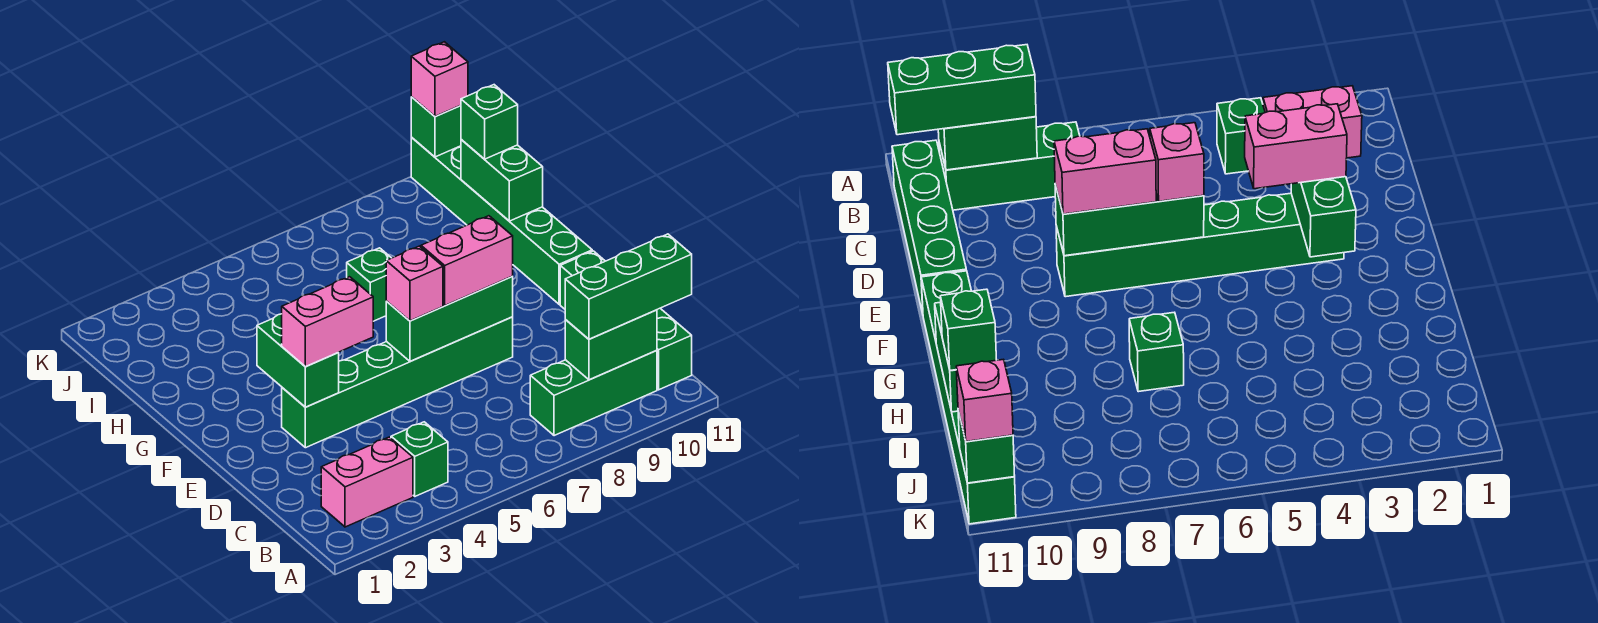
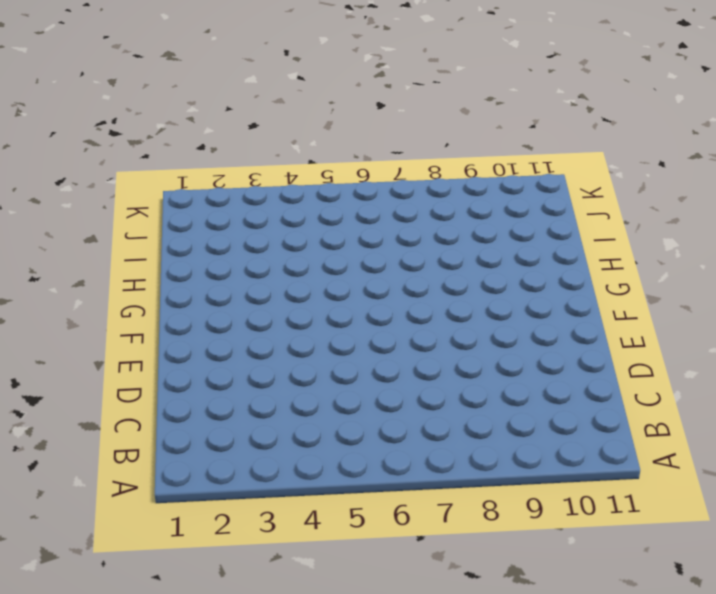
none -> pink brick B2:B3 level 1
none -> green brick B4 level 1
none -> green brick B8:B10 level 1

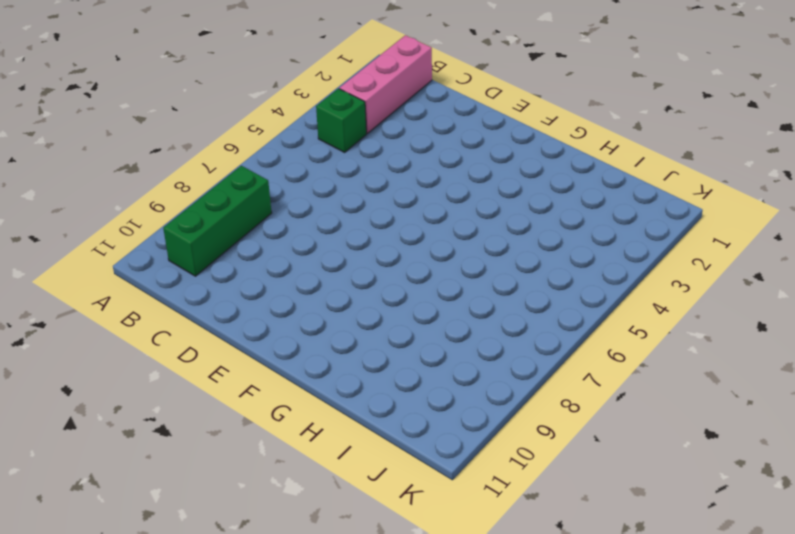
pink brick B1:B3 level 1 -> pink brick B2:B3 level 1
none -> green brick B11:E11 level 1
none -> green brick E3:E8 level 1
none -> green brick F11:K11 level 1

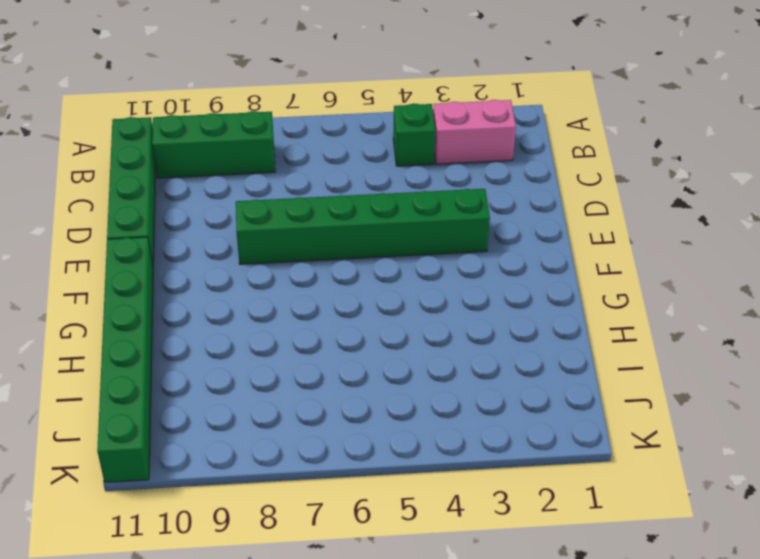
none -> green brick H7 level 1
none -> green brick B9:B10 level 2
none -> green brick E3:F3 level 2

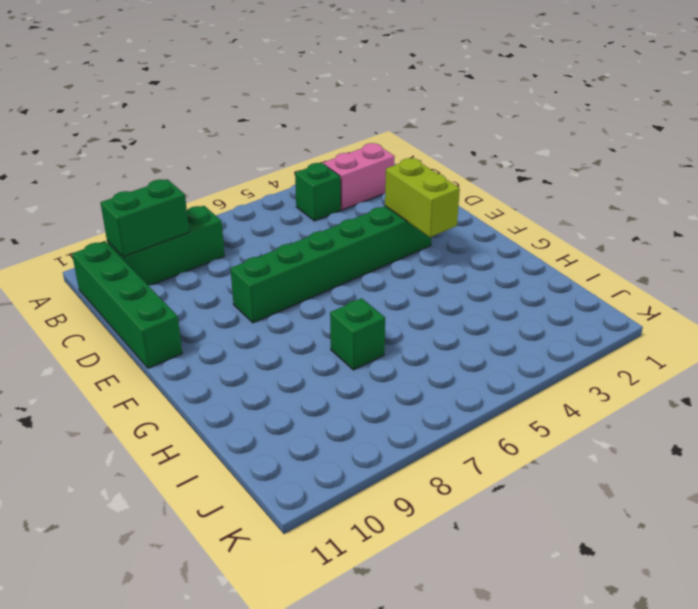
lime brick E3:F3 level 2 -> green brick E3:F3 level 2
none -> green brick F11:K11 level 1
none -> green brick E6:E8 level 2
none -> green brick H11:I11 level 2

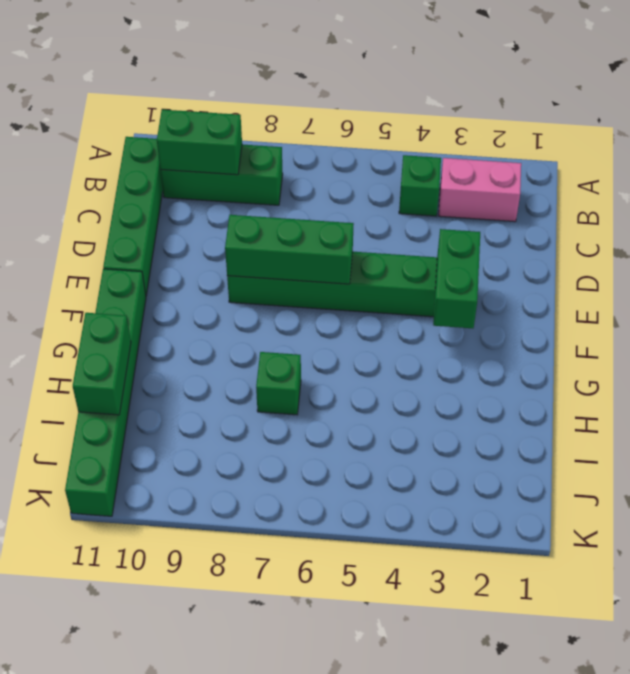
none -> green brick K11 level 2
none -> green brick B9:B11 level 3
none -> pink brick E3:E4 level 3

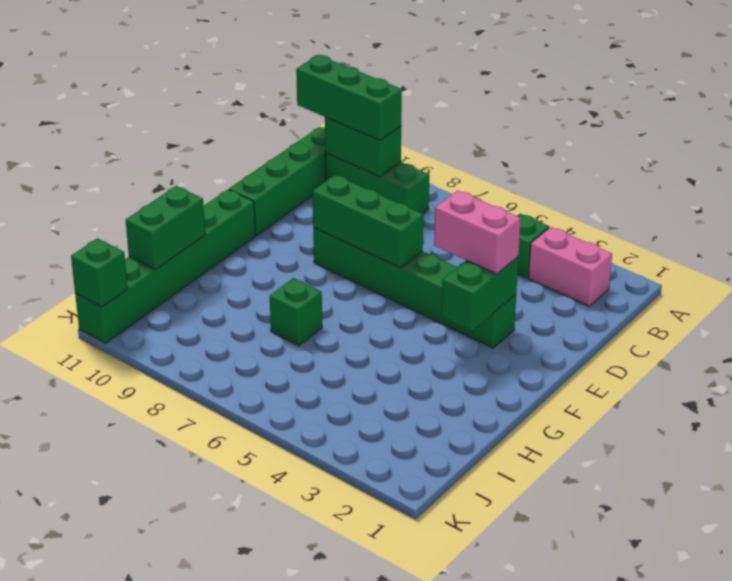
none -> pink brick E6 level 3
none -> pink brick E7:E8 level 3
none -> green brick I11 level 3

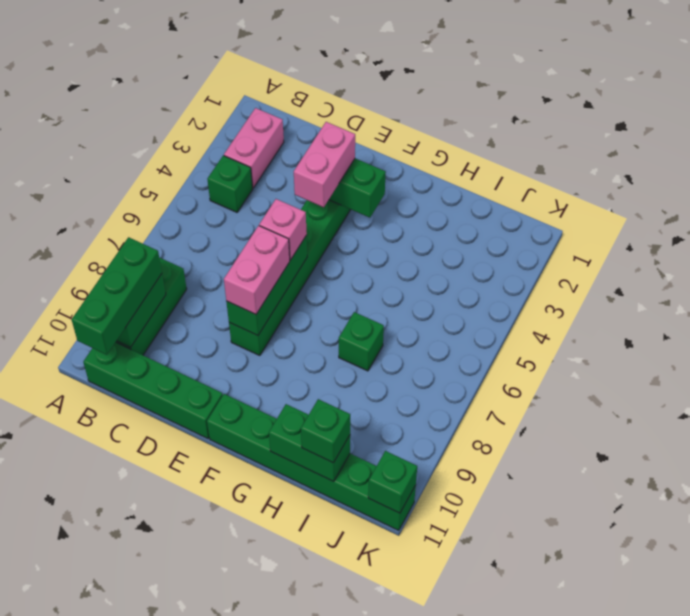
none -> pink brick K11 level 3

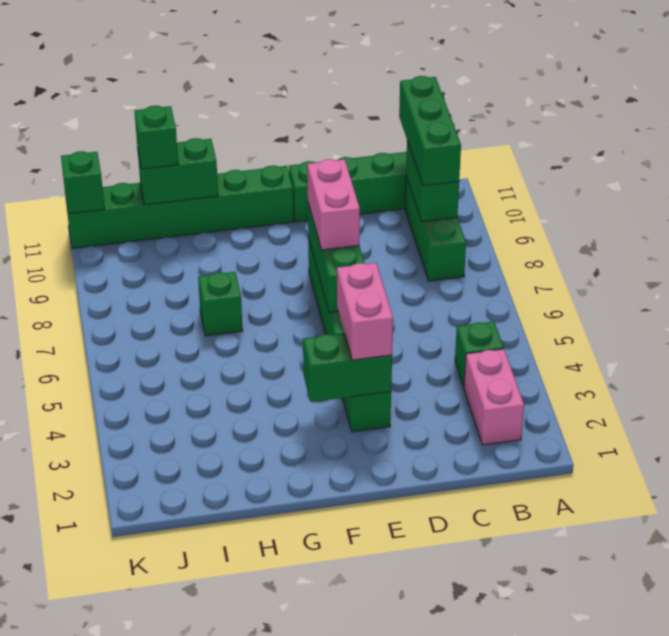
none -> pink brick E6 level 3
none -> pink brick K11 level 3

